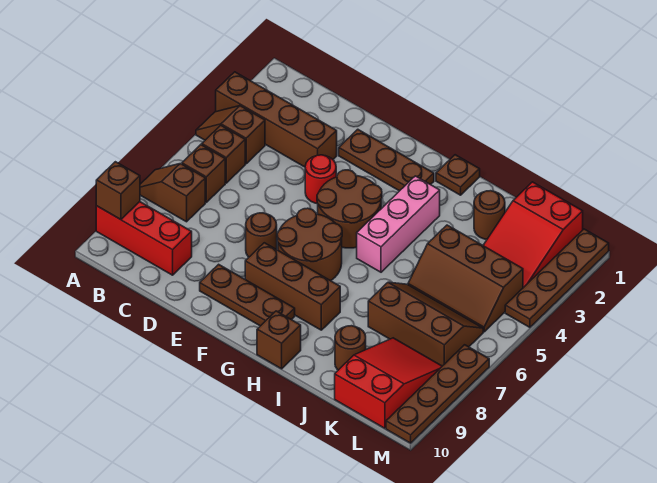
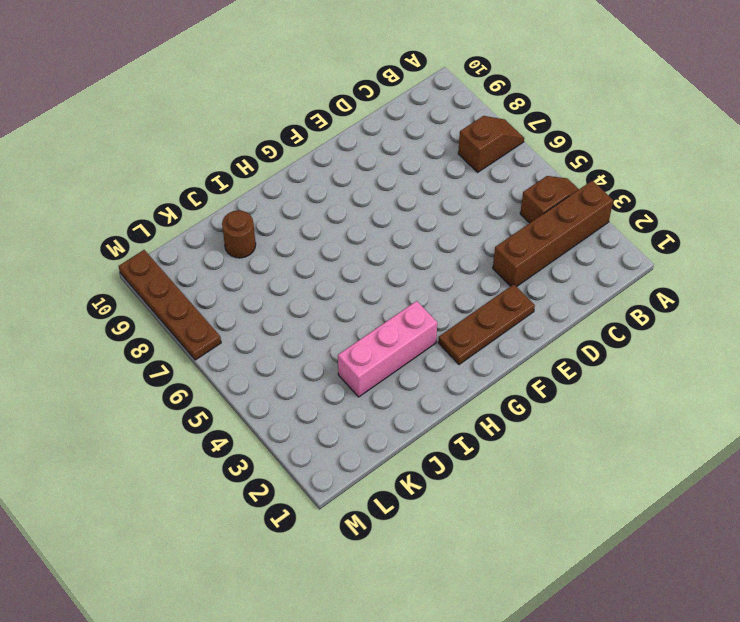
pink brick H3:J3 level 1 -> pink brick H3:H5 level 1
none -> red brick A9:C9 level 1
none -> brown brick B5 level 1
none -> brown brick B6 level 1

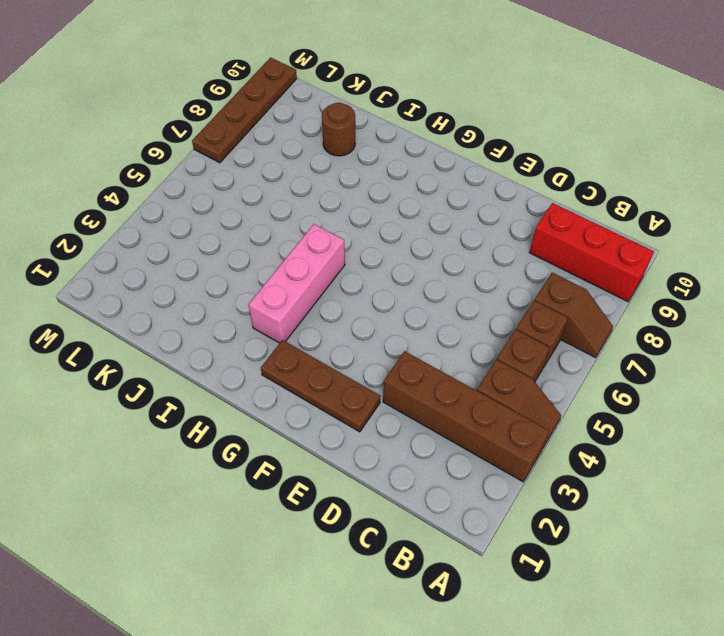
none -> red round brick E4 level 1
none -> brown round brick E7 level 1
none -> brown plate E9:G9 level 1

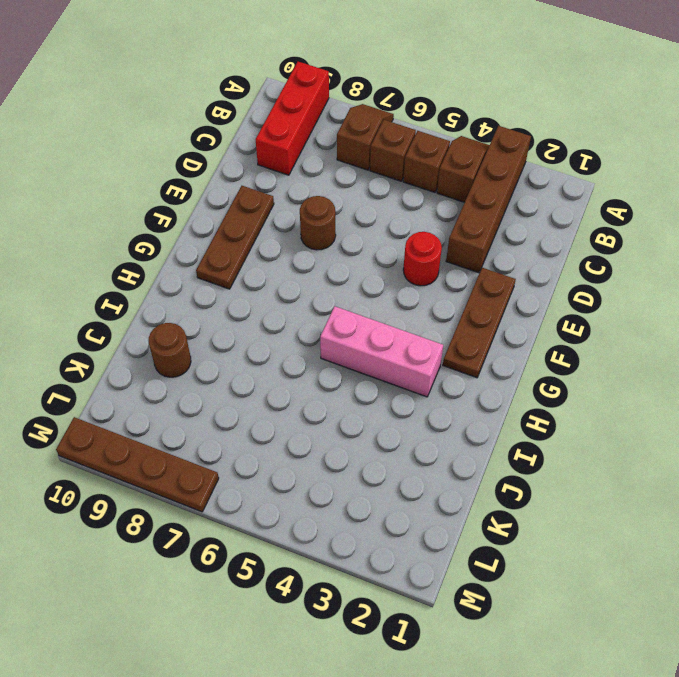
none -> brown round brick F4:G5 level 1
none -> brown round brick F6:G7 level 1
none -> brown brick F8:H8 level 1

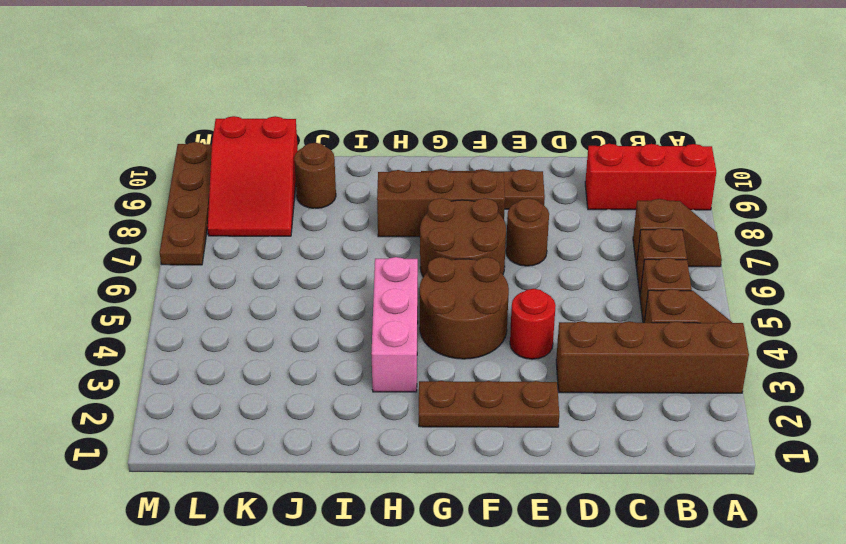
none -> brown plate H1 level 1
none -> brown brick H10 level 1
none -> brown round brick J2 level 1

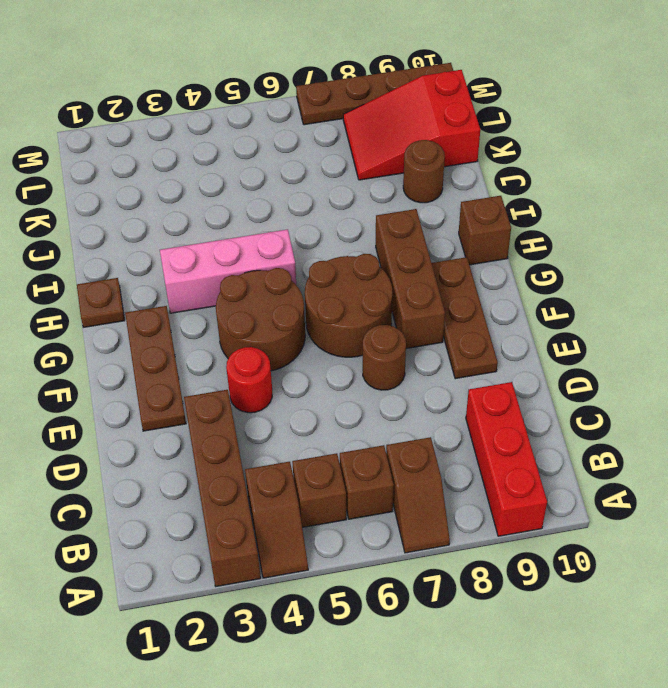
none -> brown round brick J2 level 1
none -> brown slope J4:L5 level 1 top 4
none -> brown slope J6:L7 level 1 top 7

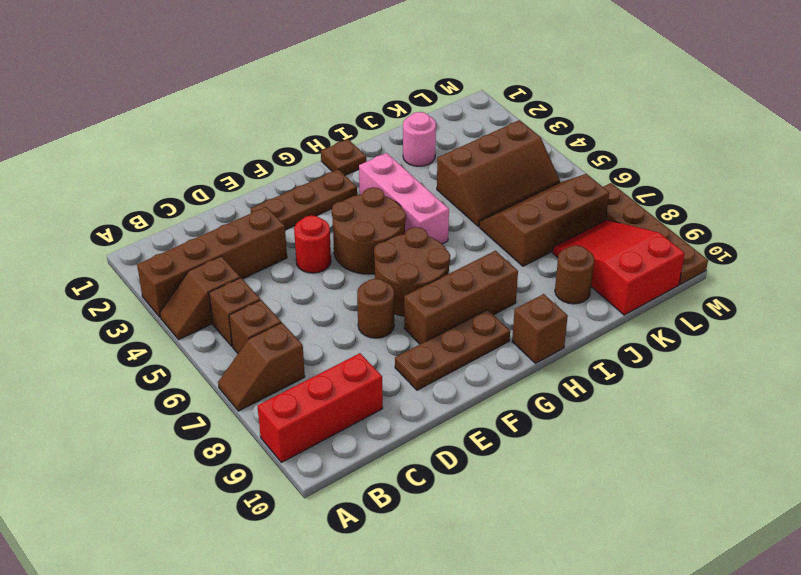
pink round brick J2 level 1 -> brown round brick J2 level 1
none -> red slope K1:L3 level 1 top 1
none -> brown plate M1:M4 level 1
none -> brown brick A9 level 2

